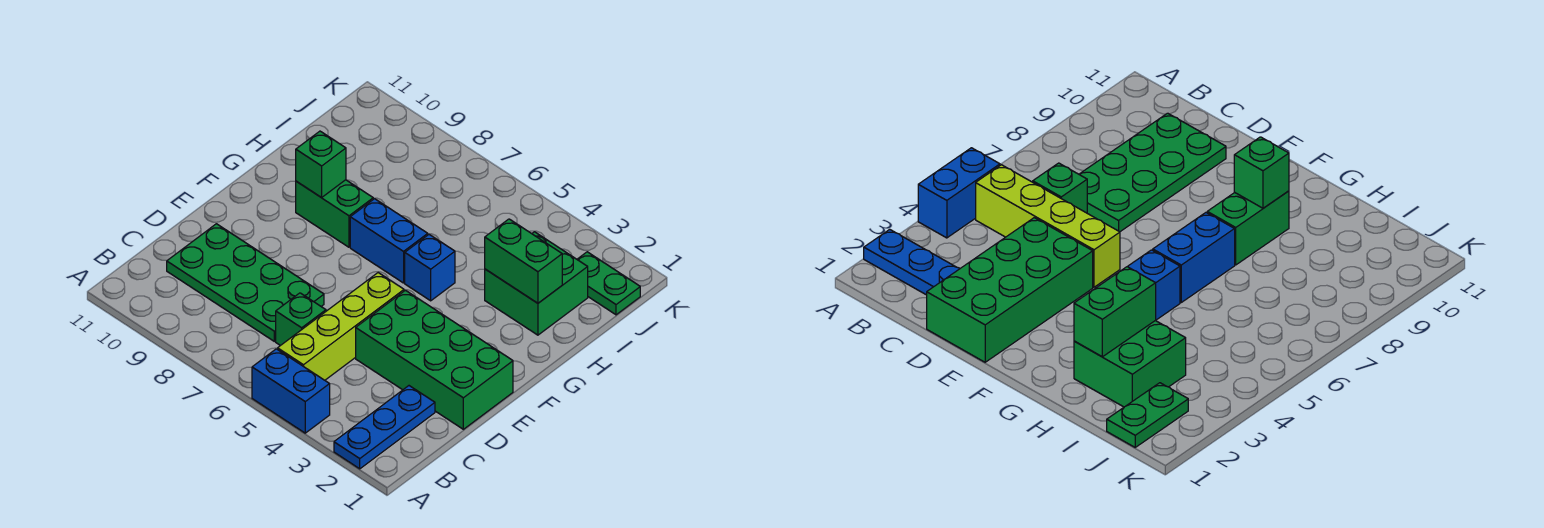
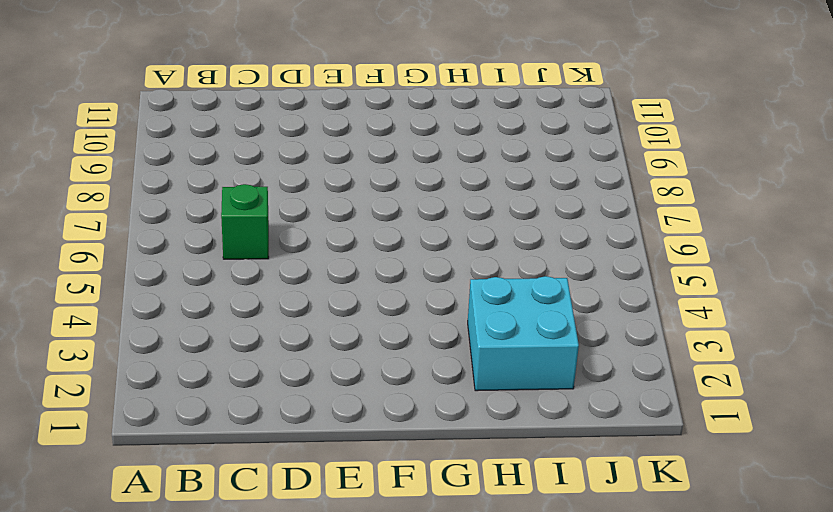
cyan brick H2:I3 level 1 -> green brick H2:I3 level 1
none -> blue plate A2:C2 level 1
none -> blue brick A4:A5 level 1
none -> lime brick B5:E5 level 1

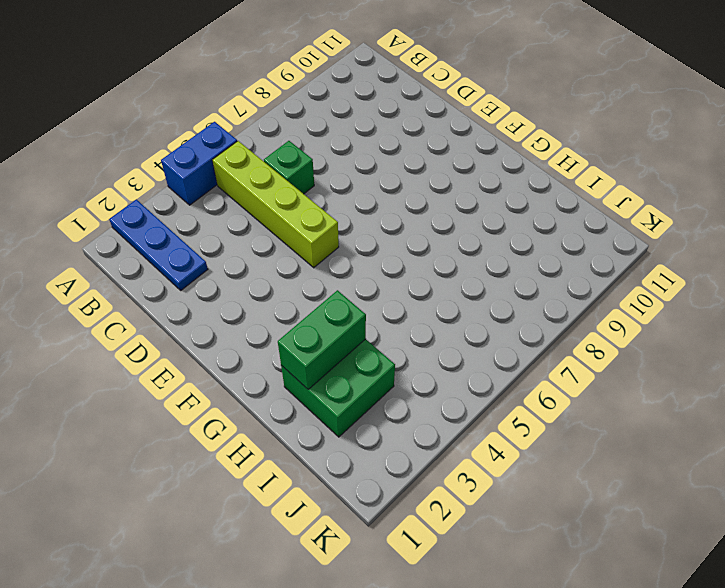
none -> green plate C7:D10 level 1
none -> green brick D1:E4 level 1
none -> blue brick G5 level 1

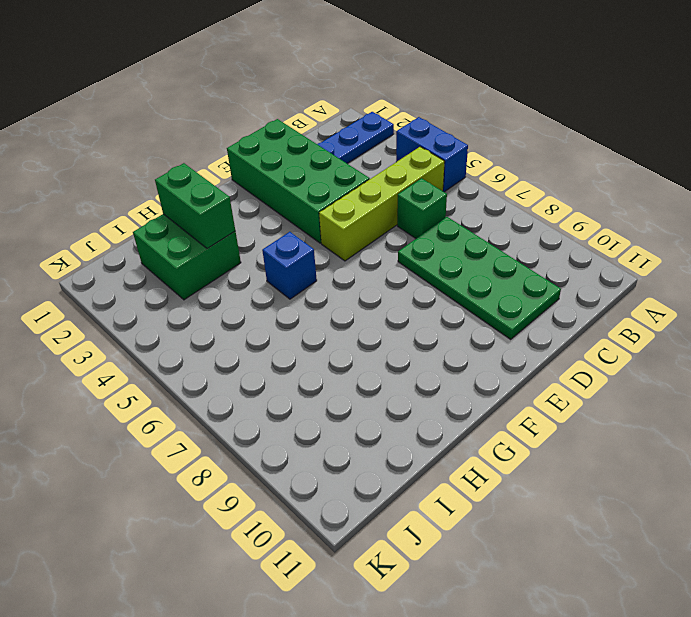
none -> blue brick G6:G7 level 1
none -> green brick G8:G9 level 1
none -> green plate J1:J2 level 1

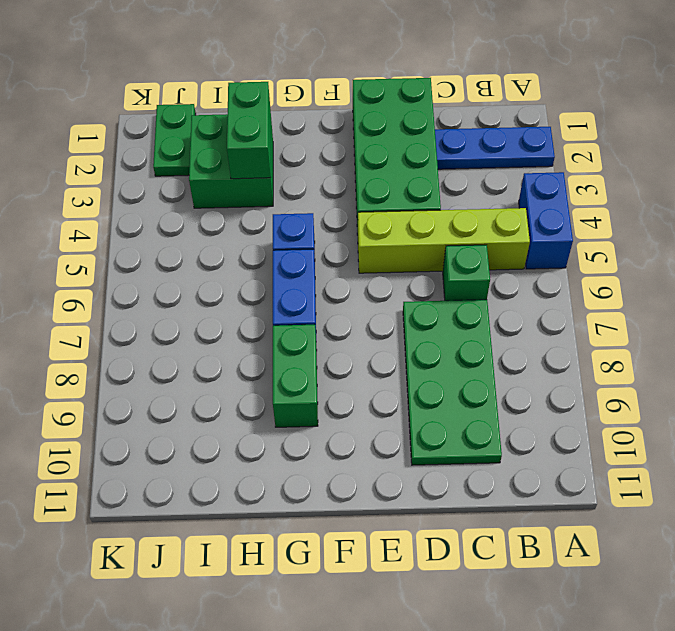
none -> green brick G9 level 2

